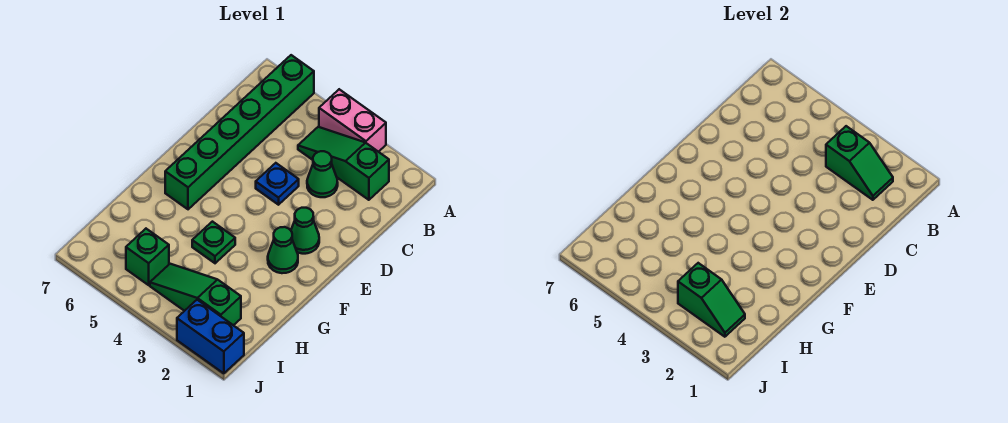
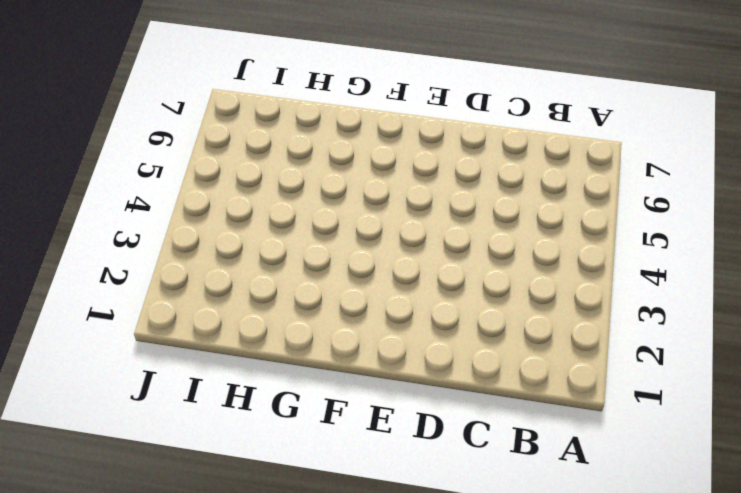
none -> pink brick A3:A4 level 1
none -> green brick A6:F6 level 1
none -> green slope B2:B4 level 1 top 2

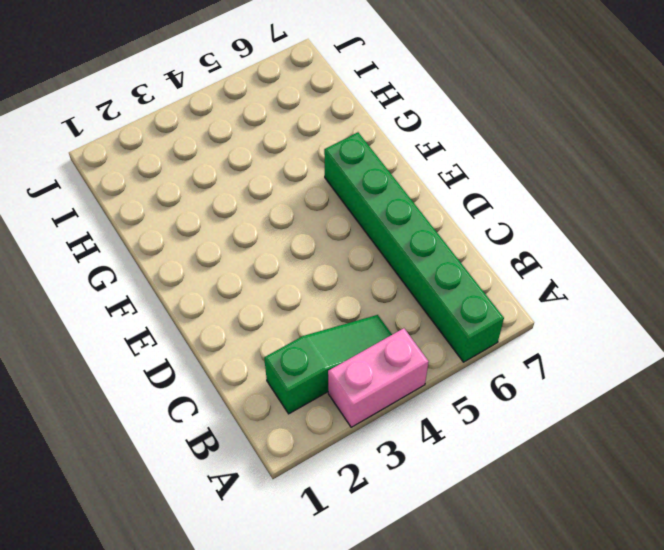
none -> green cone C3 level 1
none -> blue plate D4 level 1
none -> green cone E2 level 1

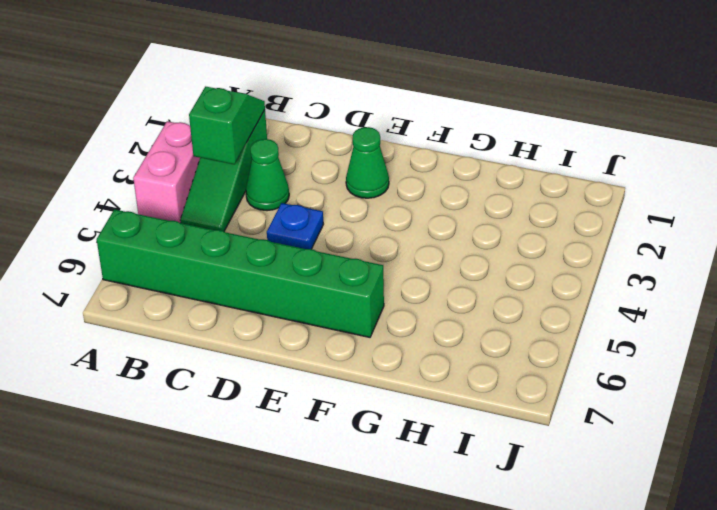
none -> green cone F2 level 1
none -> green plate G4 level 1
none -> green slope I2:I4 level 1 top 2

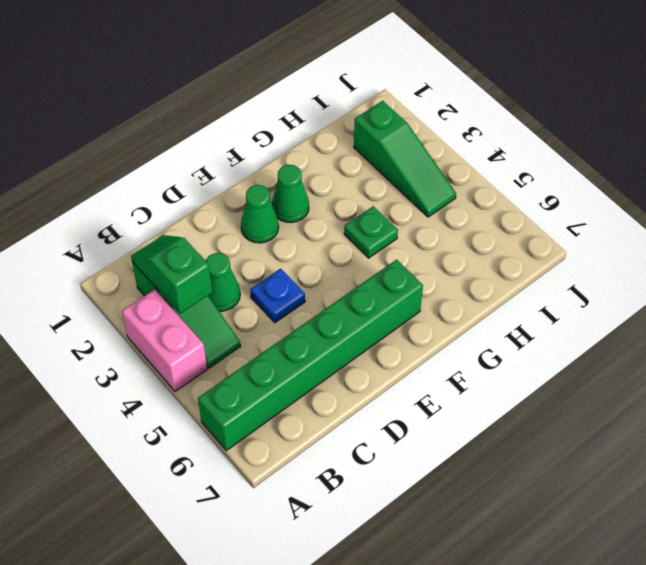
none -> green brick I5 level 1
none -> blue brick J1:J2 level 1
none -> green slope I2:I3 level 2 top 3

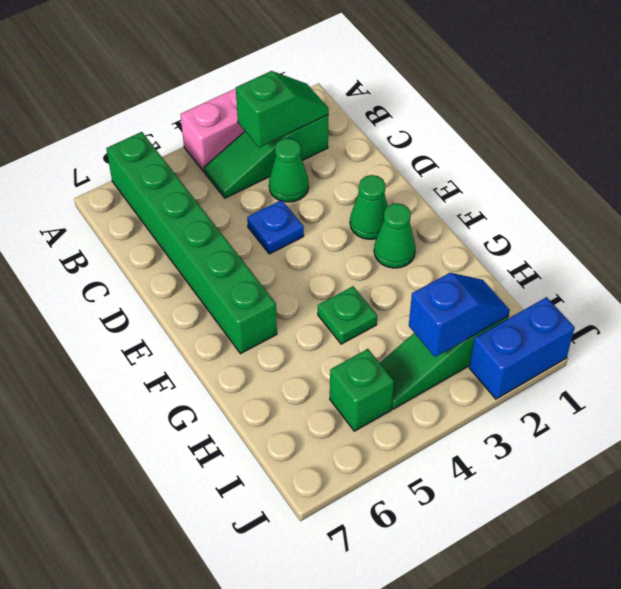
blue slope I2:I3 level 2 top 3 -> green slope I2:I3 level 2 top 3

